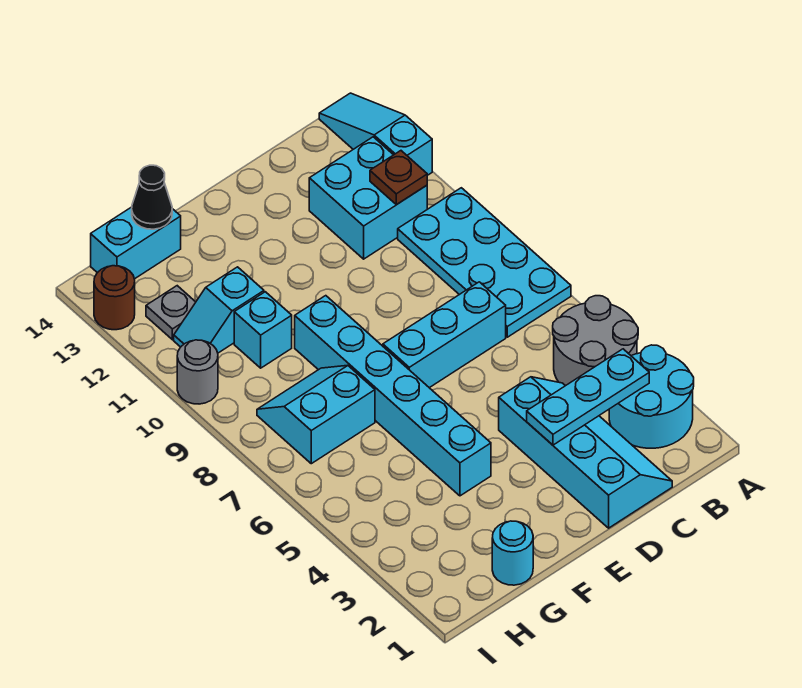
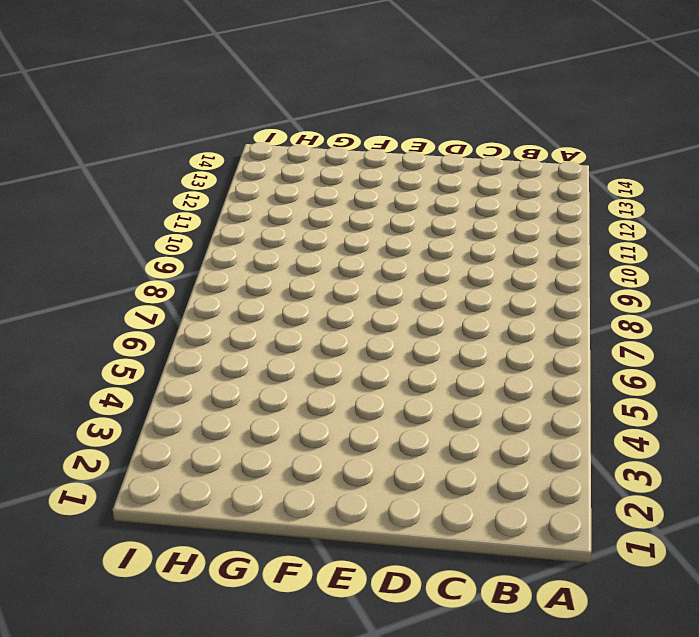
none -> cyan round brick A2:B3 level 1
none -> grey round brick A4:B5 level 1
none -> cyan plate A7:B10 level 1

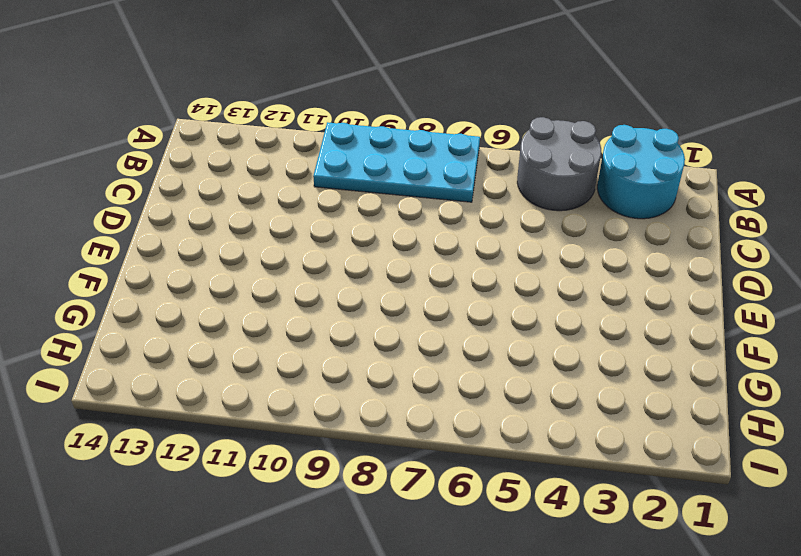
none -> cyan slope A12:A14 level 1 top 12
none -> cyan brick B11:C12 level 1
none -> cyan slope C1:D4 level 1 top D

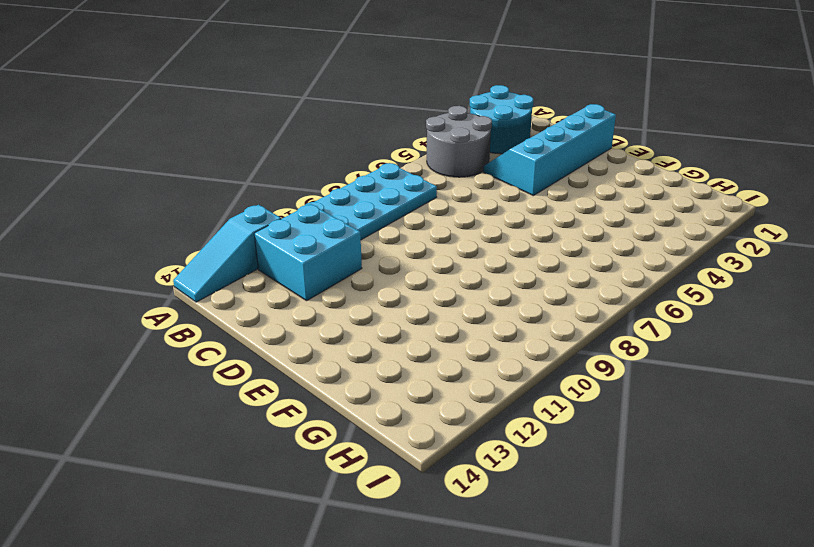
none -> cyan brick C7:E7 level 1
none -> cyan brick F4:F9 level 1
none -> cyan round brick G1 level 1

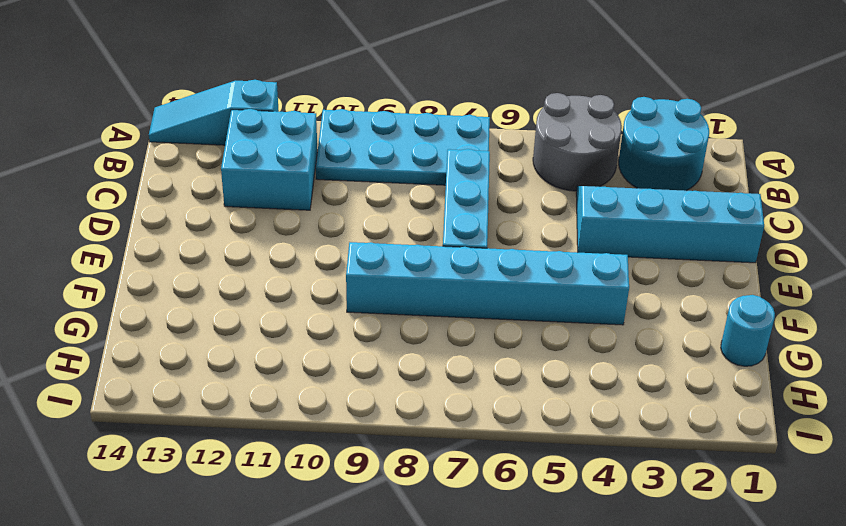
none -> cyan slope G7:H8 level 1 top 7
none -> cyan brick G10 level 1
none -> cyan slope G11:H11 level 1 top G

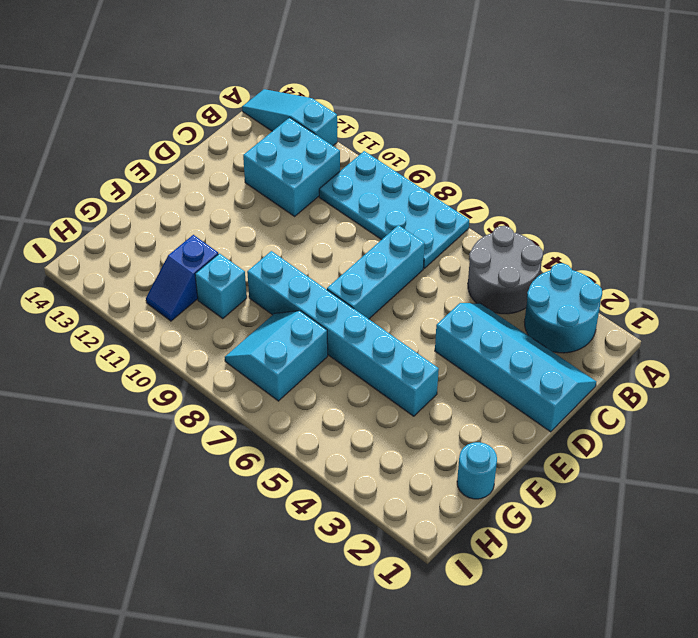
blue slope G11:H11 level 1 top G -> cyan slope G11:H11 level 1 top G
none -> cyan brick G14:H14 level 1
none -> grey plate H12 level 1
none -> grey round brick I10 level 1

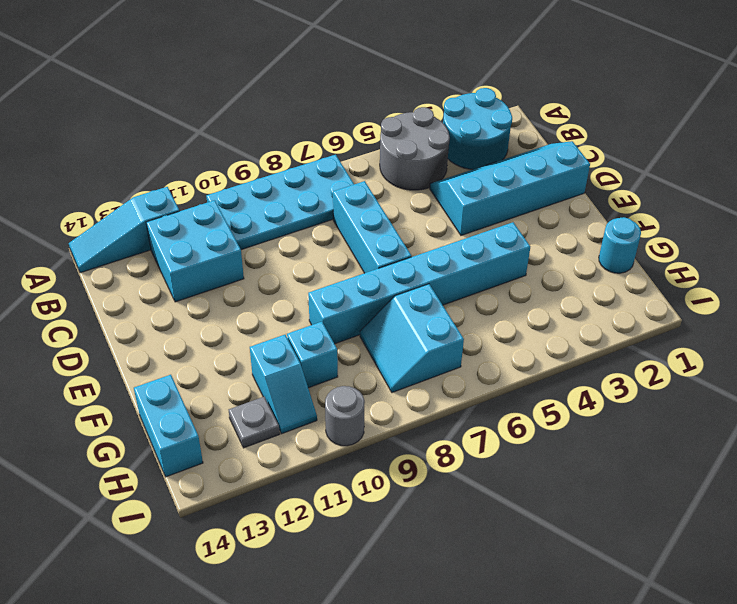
none -> brown round brick I13 level 1
none -> cyan plate B3:D3 level 2
none -> brown plate B11 level 2

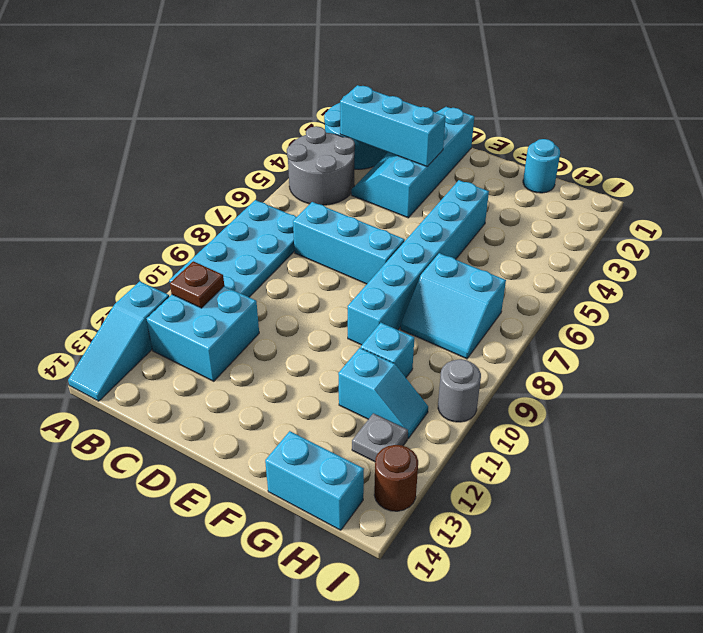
cyan brick B3:D3 level 2 -> cyan plate B3:D3 level 2
none -> black cone G14 level 2

